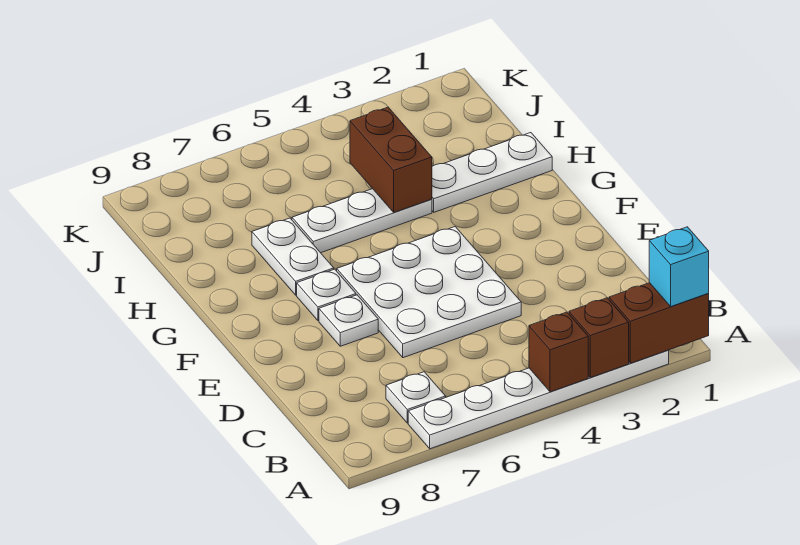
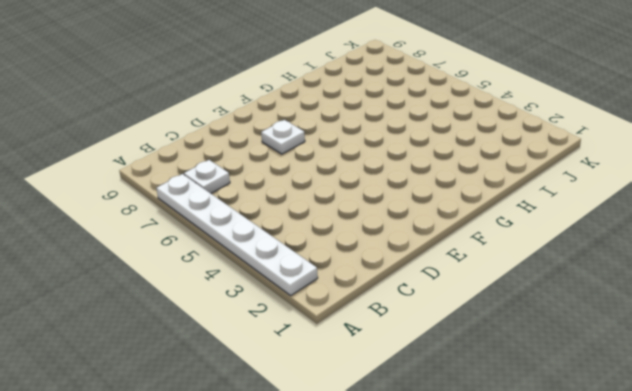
none -> white plate D4:F6 level 1
none -> white plate F7 level 1
none -> white plate G7:H7 level 1

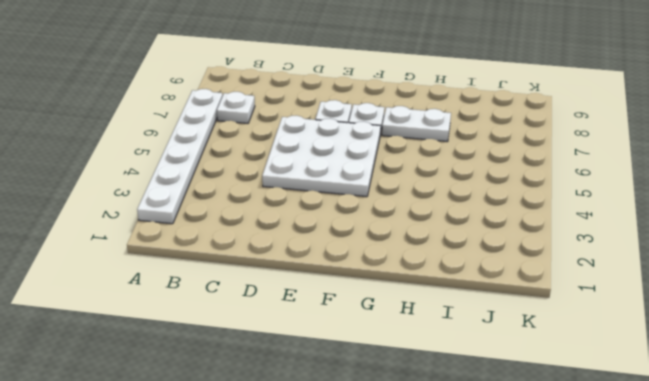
none -> white plate H1:H3 level 1
none -> white plate H4:H6 level 1
none -> brown brick A1:A2 level 2

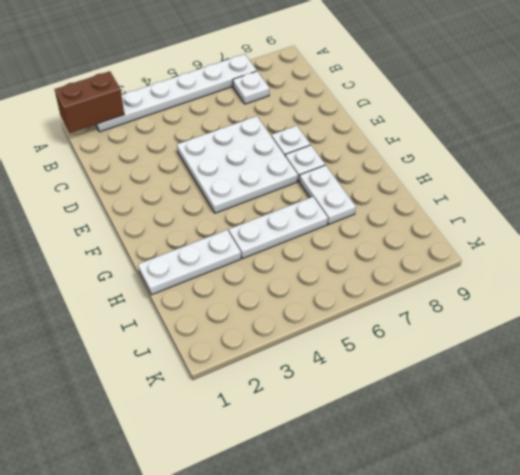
none -> brown brick A3 level 2
none -> brown brick A4 level 2
none -> brown brick H4:I4 level 2

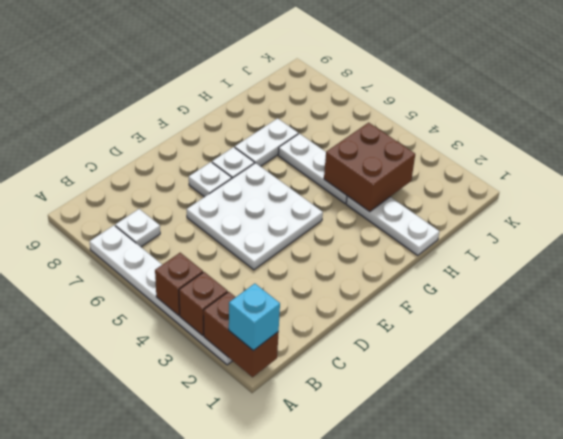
brown brick H3:I4 level 2 -> brown brick H4:I4 level 2

